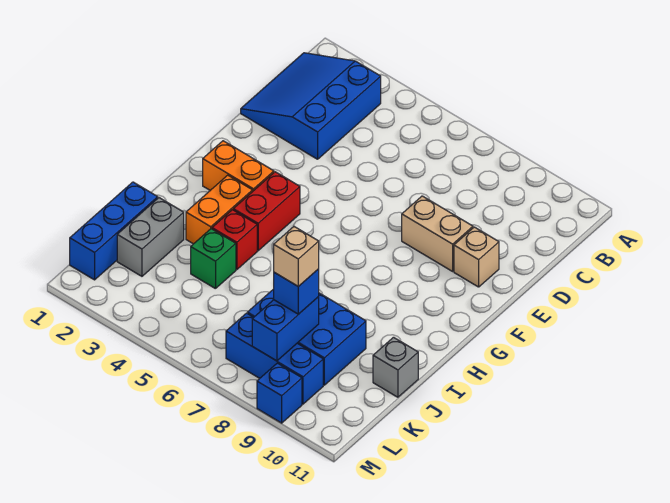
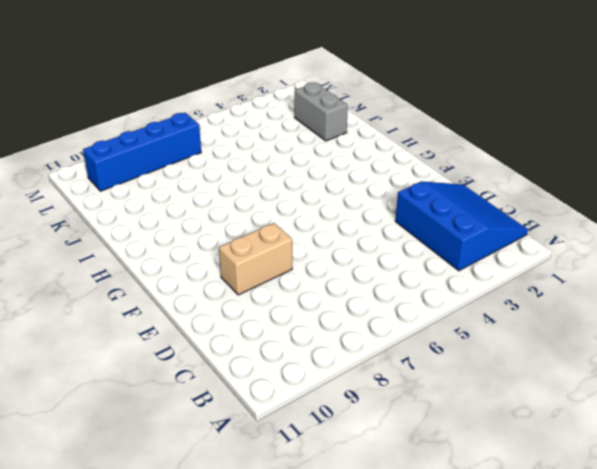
blue brick L7:L10 level 1 -> blue brick L7:L9 level 1
none -> tan brick E10 level 1
none -> orange brick G2:G3 level 1
none -> red brick G4:H4 level 1

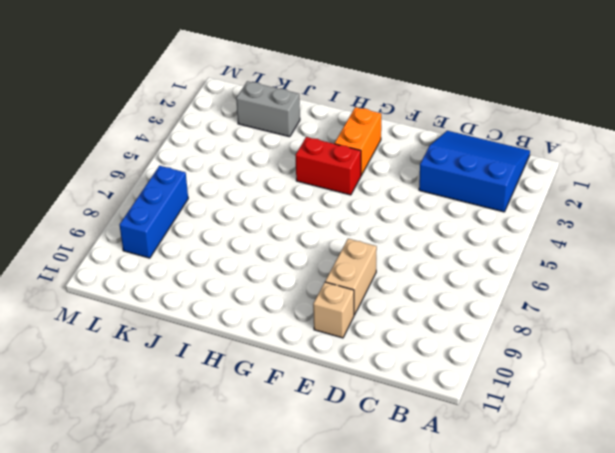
none -> orange brick H3:I3 level 1
none -> red brick I4 level 1
none -> blue brick J1:L1 level 1

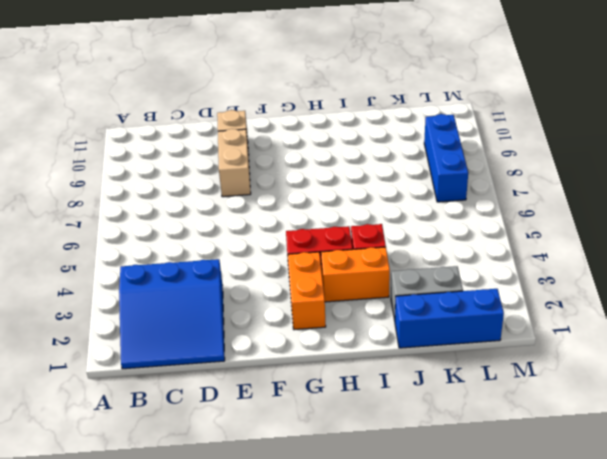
none -> green brick J4 level 1
none -> blue brick J7:K9 level 1
none -> grey brick J11 level 1

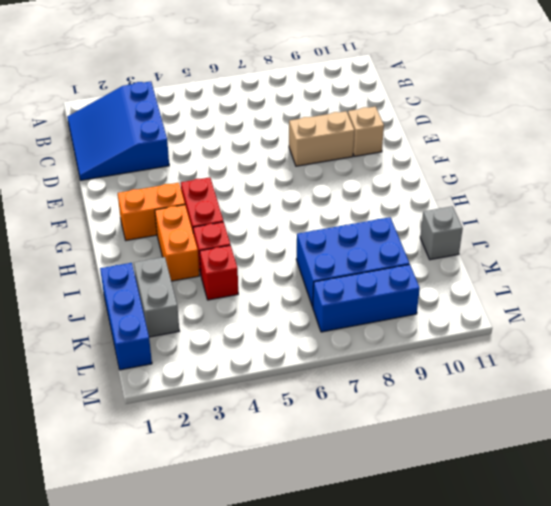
red brick J4 level 1 -> green brick J4 level 1
none -> blue brick M9 level 1
none -> blue brick K8:L8 level 2
none -> blue brick K8 level 3

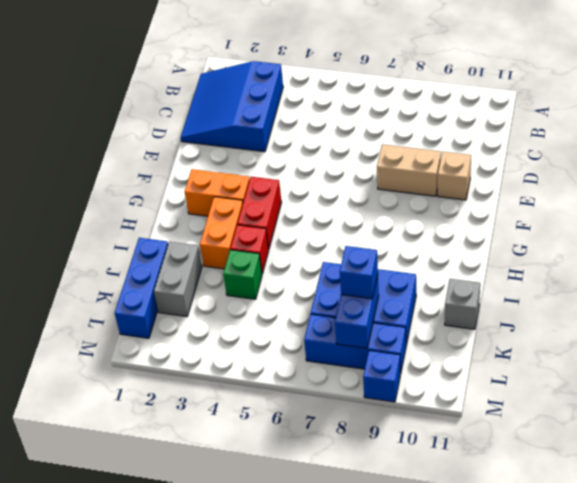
none -> tan brick K8 level 4

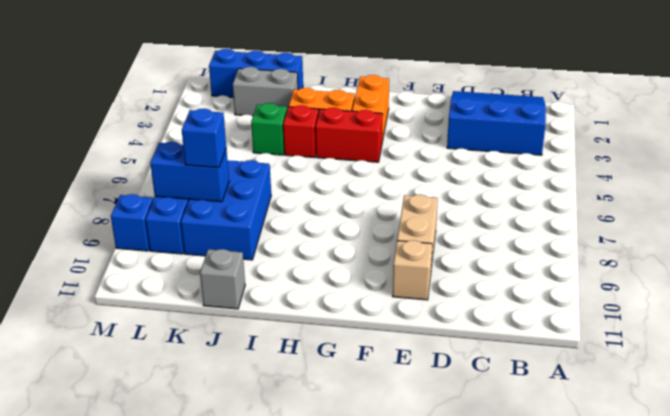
none -> tan brick K8 level 4

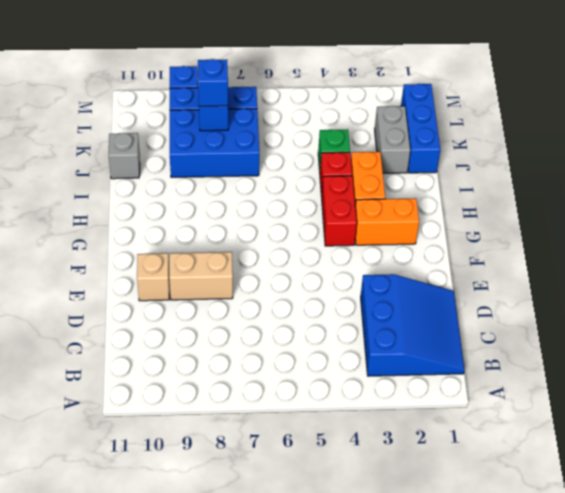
none -> tan brick K8 level 4

